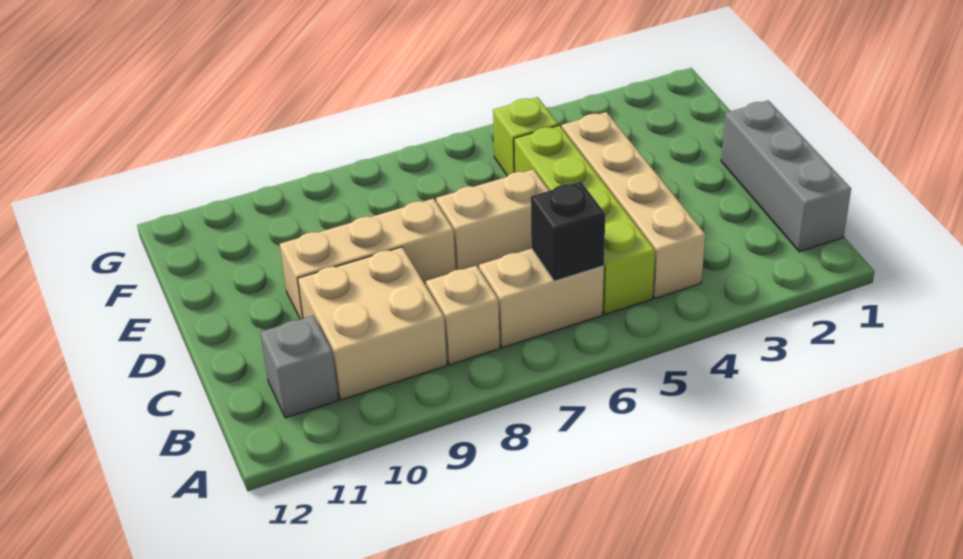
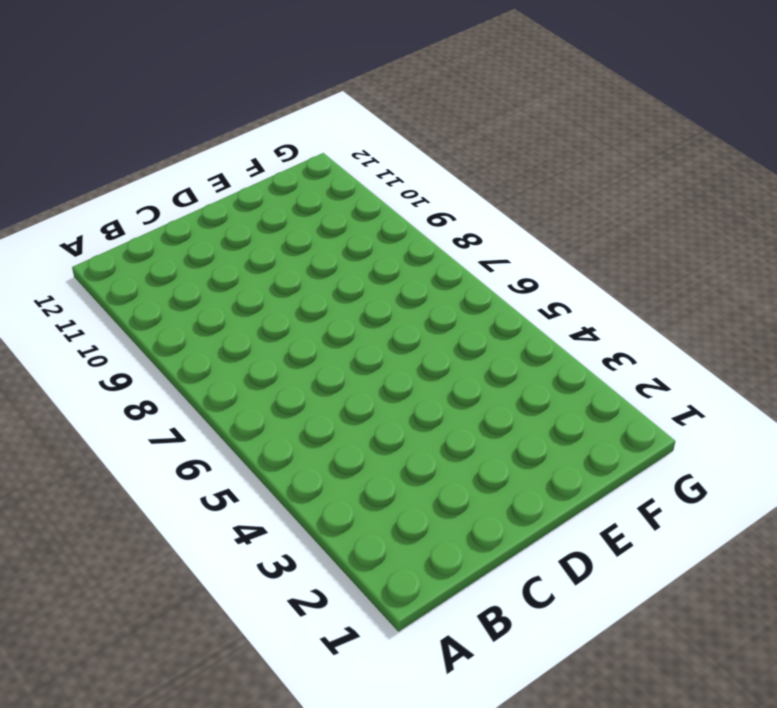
none -> grey brick B1:D1 level 1
none -> tan brick B4:E4 level 1

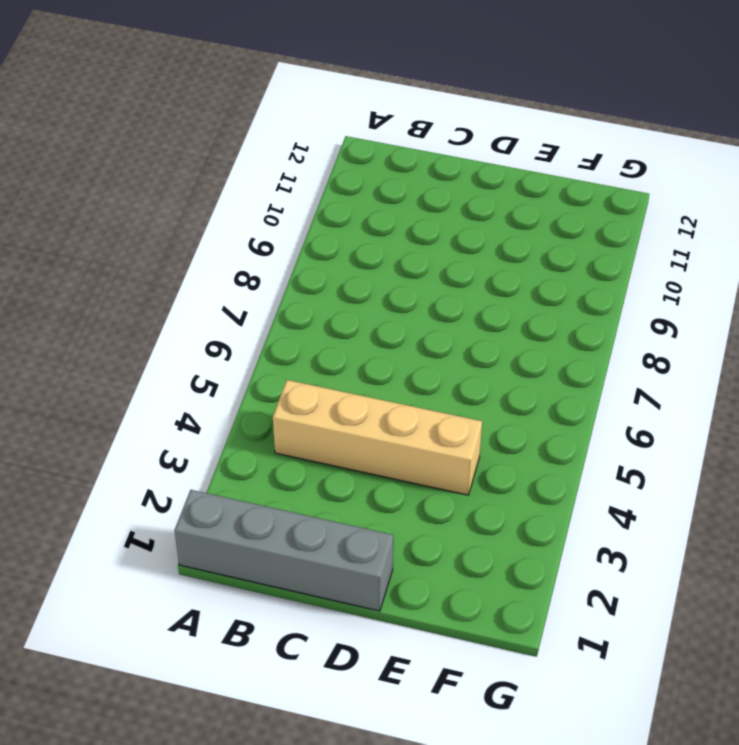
grey brick A1:D1 level 1 -> grey brick B1:D1 level 1
none -> lime brick B5:E5 level 1
none -> tan brick B6:B7 level 1

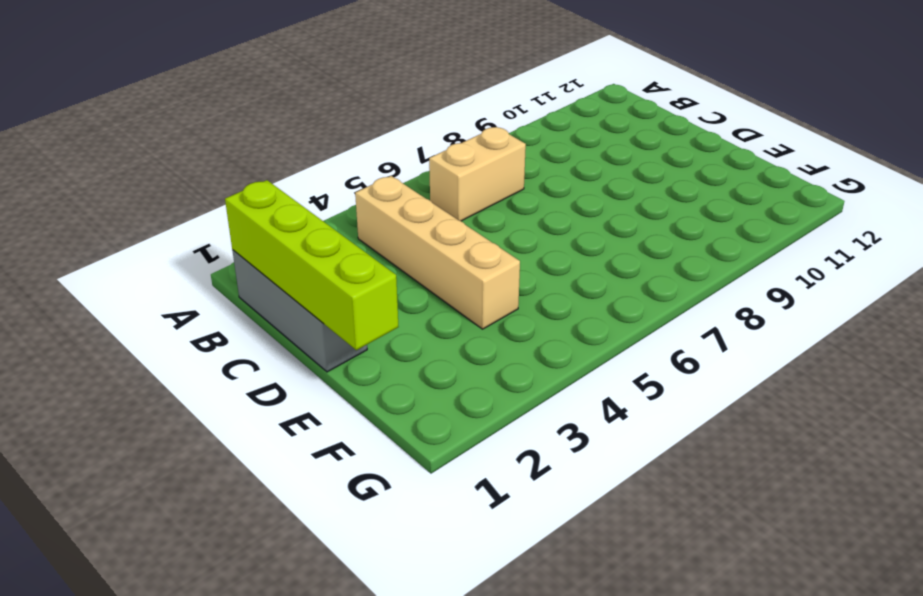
lime brick B1:E1 level 2 -> lime brick B5:E5 level 1
none -> tan brick B8 level 1
none -> tan brick B9:C10 level 1

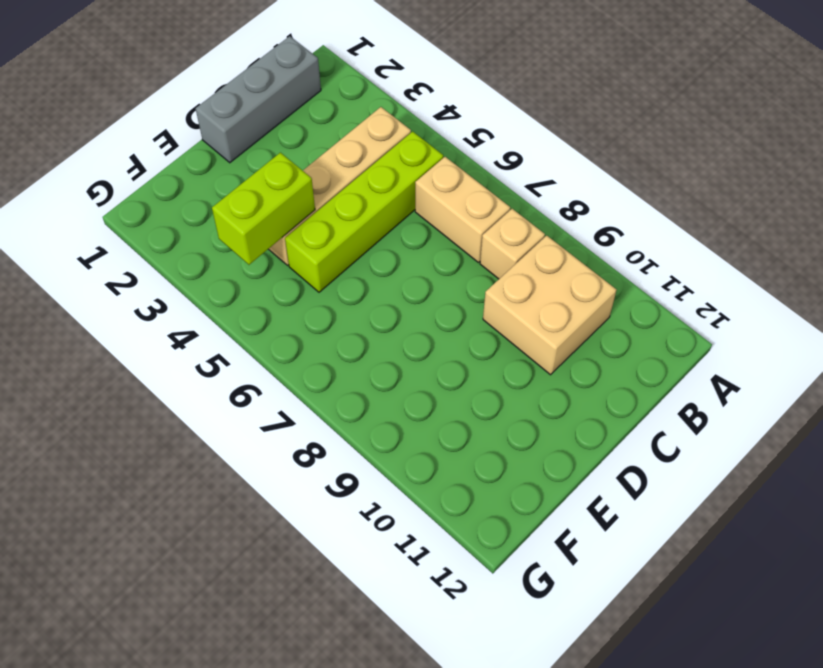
lime brick E4:F4 level 2 -> none
none -> grey brick B11 level 1
none -> tan brick D6:D7 level 1

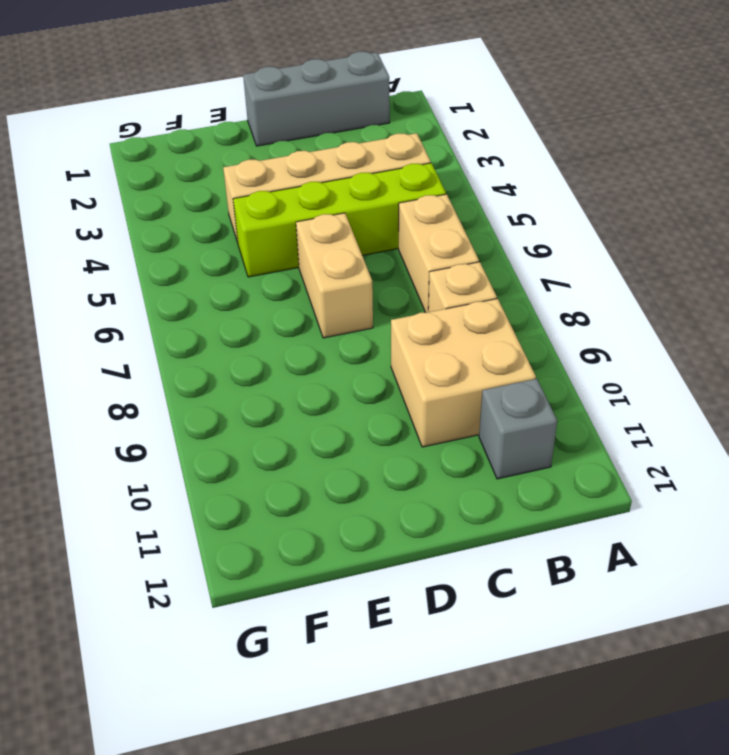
none -> tan brick D8:D10 level 1
none -> lime brick F5 level 1

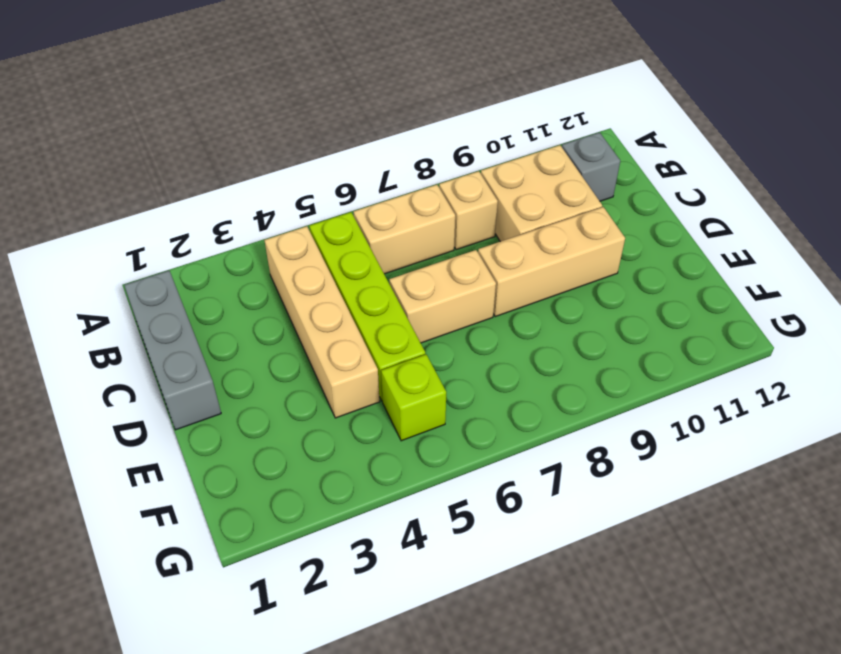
none -> black brick B6 level 2

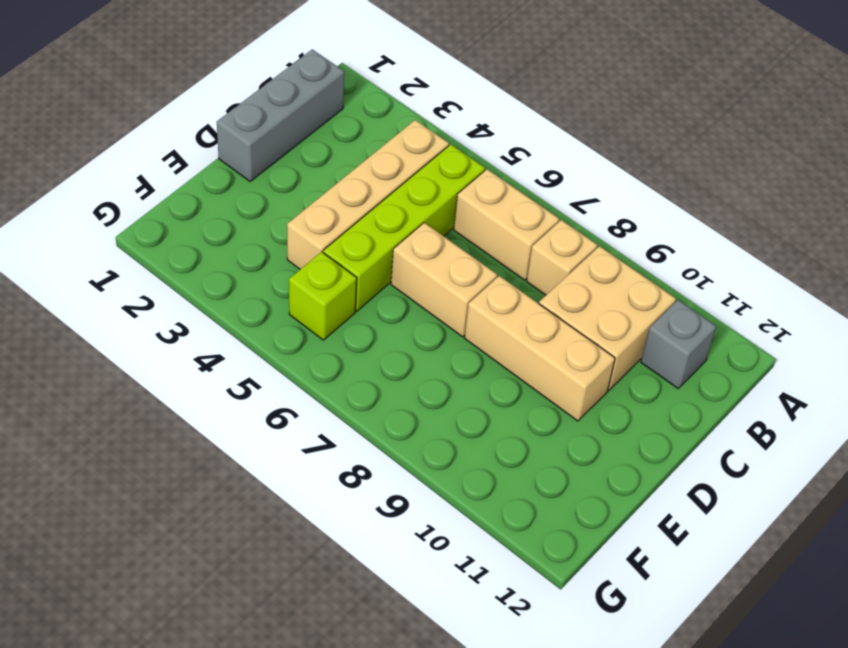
none -> black brick B6 level 2

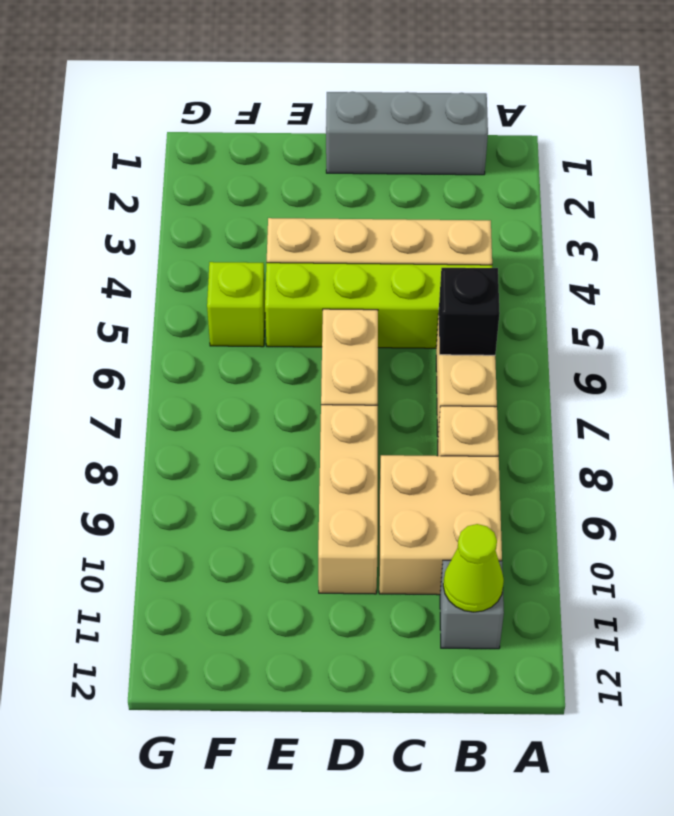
lime cone B11 level 2 -> none

